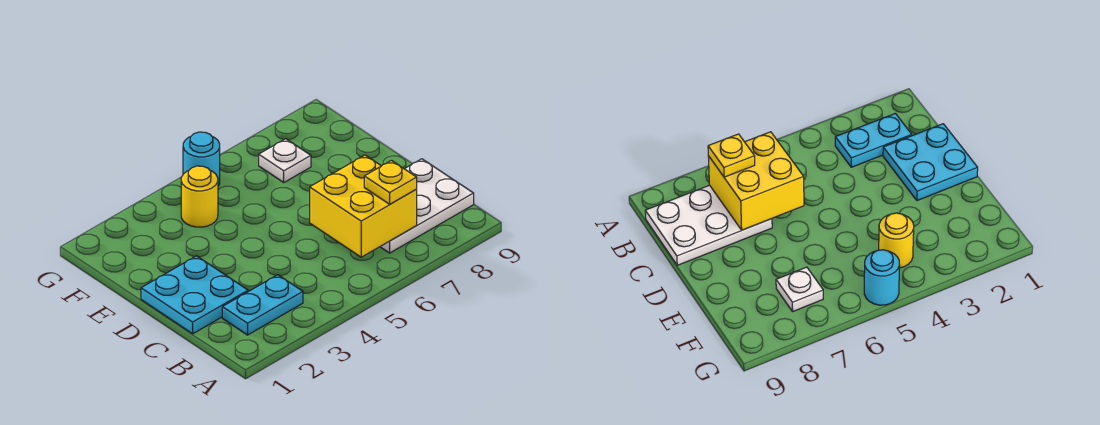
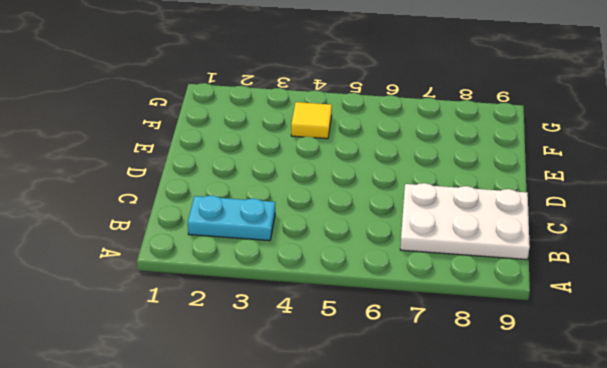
yellow tile F4 level 1 -> yellow round brick F4 level 1
none -> cyan plate C1:D2 level 1
none -> white plate F7 level 1

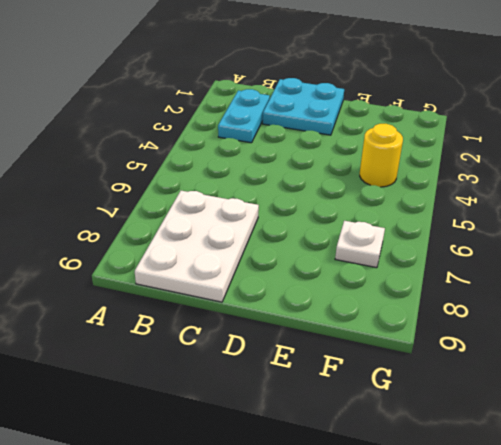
none -> cyan round brick G5 level 1
none -> yellow brick B6:C7 level 2

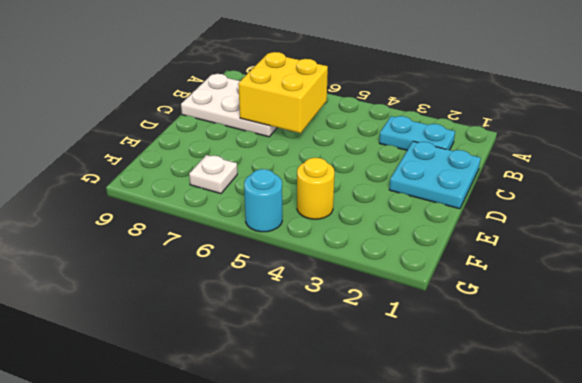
none -> yellow plate B7 level 3

